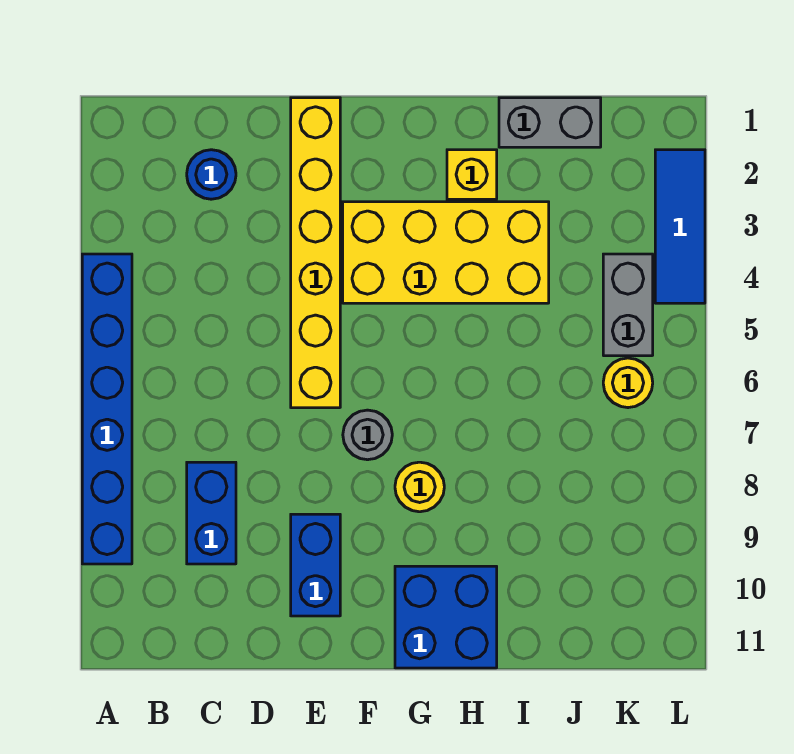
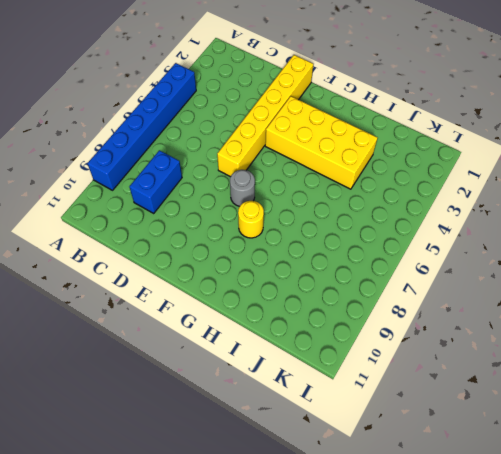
none -> blue round brick C2 level 1
none -> blue brick E9:E10 level 1
none -> blue brick G10:H11 level 1

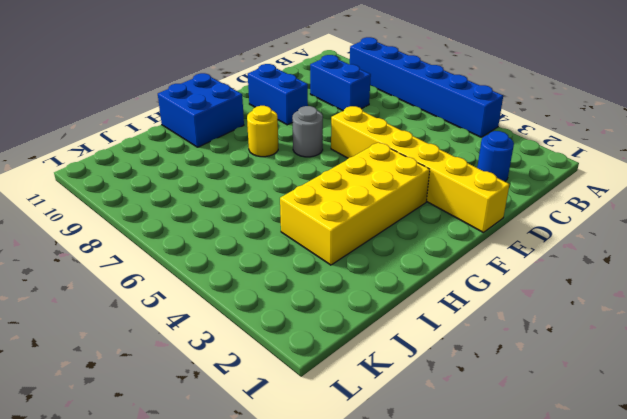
none -> yellow brick H2 level 1
none -> grey brick I1:J1 level 1
none -> grey brick K4:K5 level 1

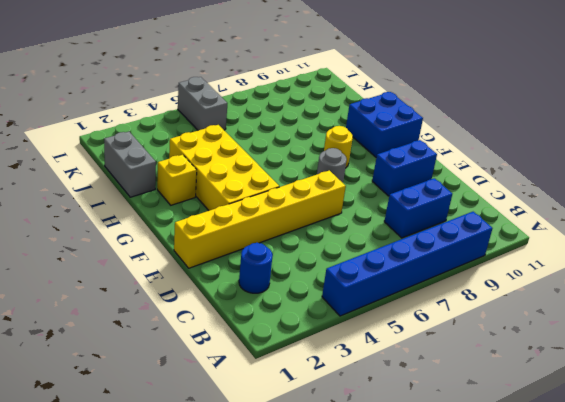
grey brick K5:L5 level 1 -> grey brick K4:K5 level 1
none -> yellow round brick K6 level 1
none -> blue tile L2:L4 level 1

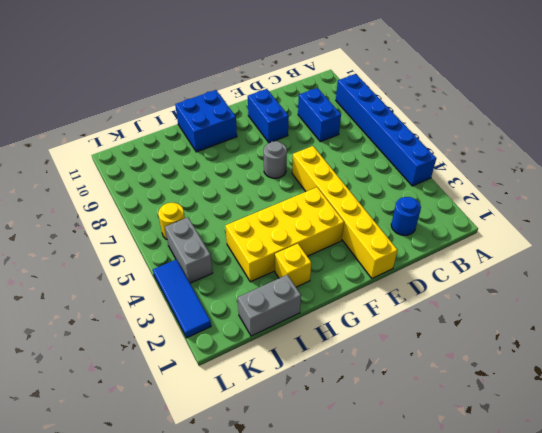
none -> yellow round brick G8 level 1

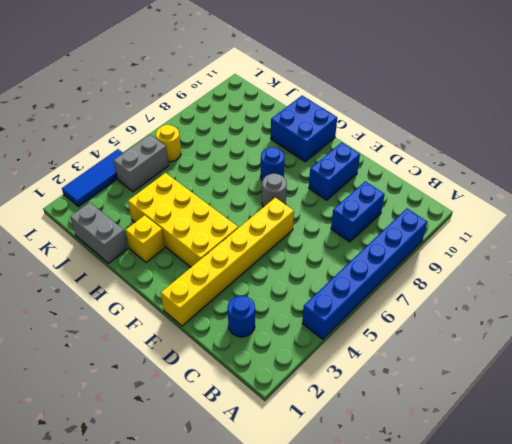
blue round brick G8 level 1 -> yellow round brick G8 level 1

